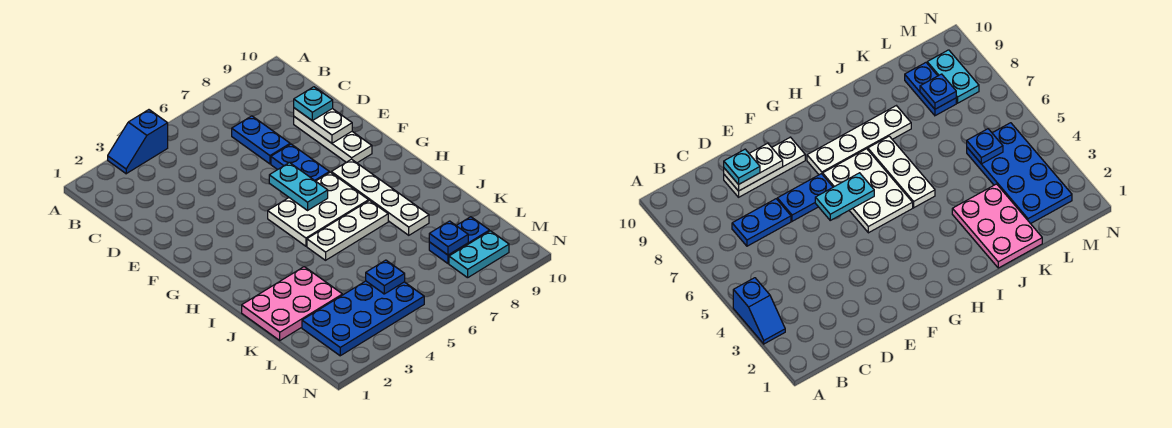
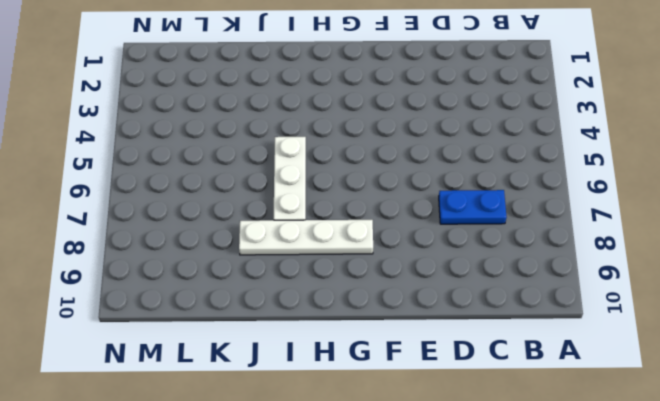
none -> blue slope A3:A4 level 1 top 4
none -> white plate D9:F9 level 1
none -> blue plate E7:F7 level 1

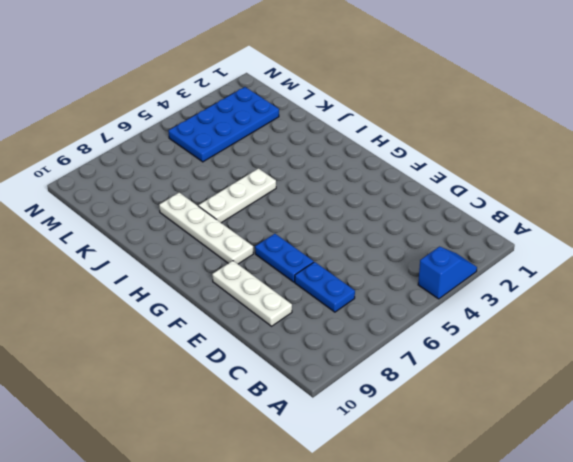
none -> white plate G5:H7 level 1
none -> pink plate J1:K3 level 1
none -> blue plate L8:L9 level 1

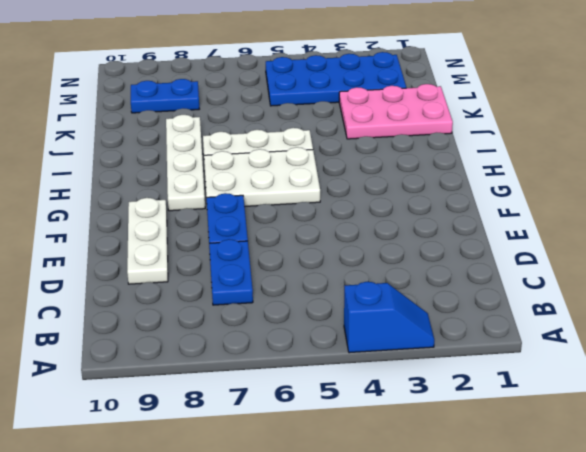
none -> cyan plate M8:M9 level 1
none -> white plate D9:E9 level 2
none -> cyan plate F6:G6 level 2

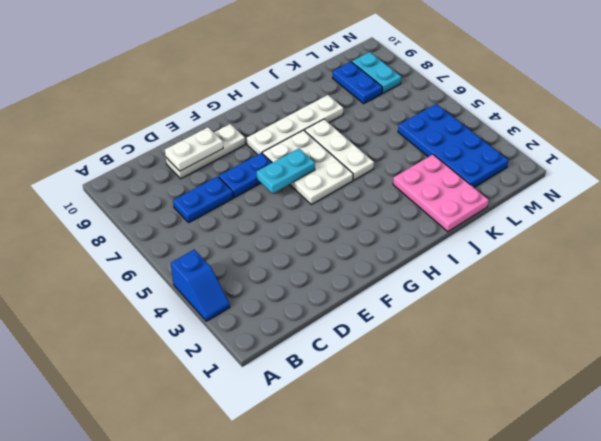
none -> blue plate L5 level 2
none -> blue plate L8 level 2
none -> cyan plate D9 level 3

